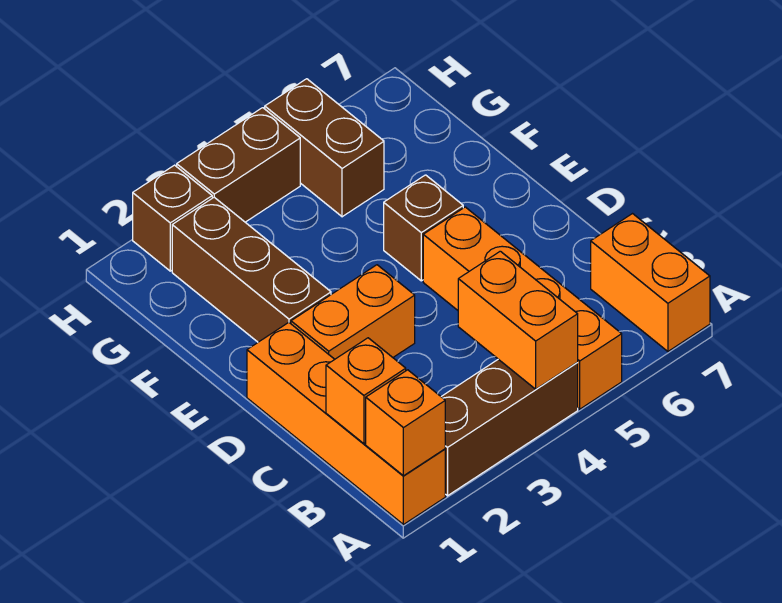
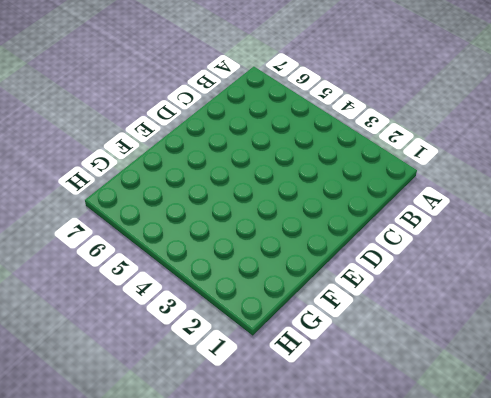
none -> orange brick A1:D1 level 1
none -> brown brick A2:A4 level 1
none -> orange brick A5:D5 level 1

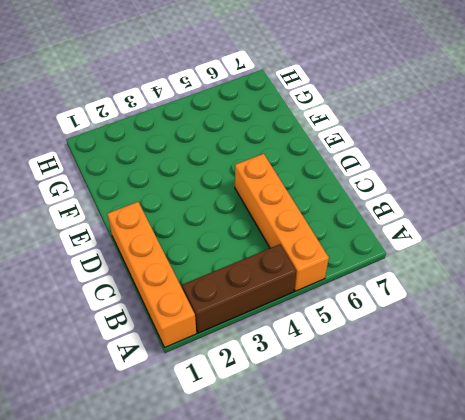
none -> orange brick A7:B7 level 1
none -> orange brick D2:D3 level 1
none -> brown brick E2:G2 level 1

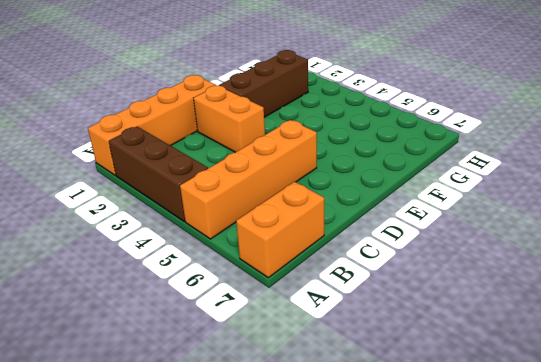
none -> brown brick E5 level 1
none -> brown brick G5:H5 level 1
none -> brown brick H2 level 1

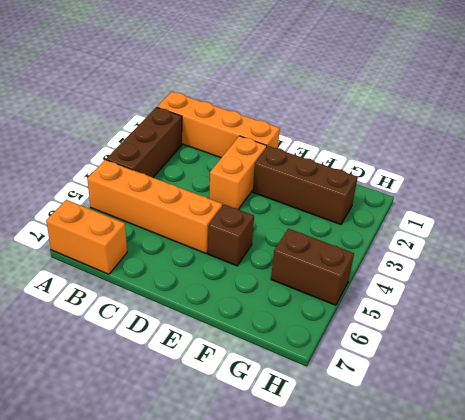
none -> brown brick H2 level 1
none -> brown brick H3:H4 level 1
none -> orange brick A1 level 2

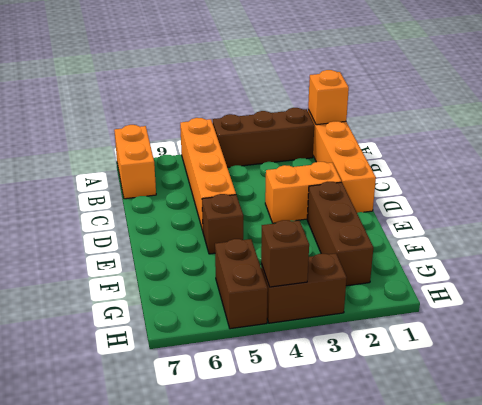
brown brick H4 level 2 -> brown brick H2 level 1
none -> orange brick A4:B4 level 2
none -> orange brick B1 level 2

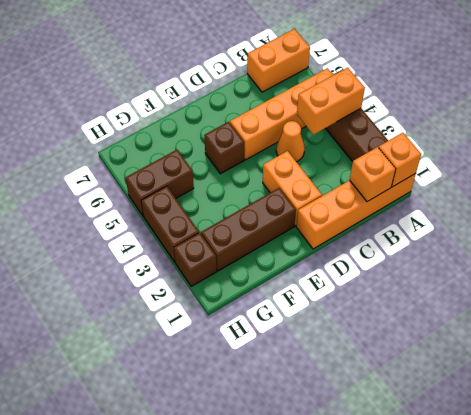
orange cone C4 level 1 -> none

